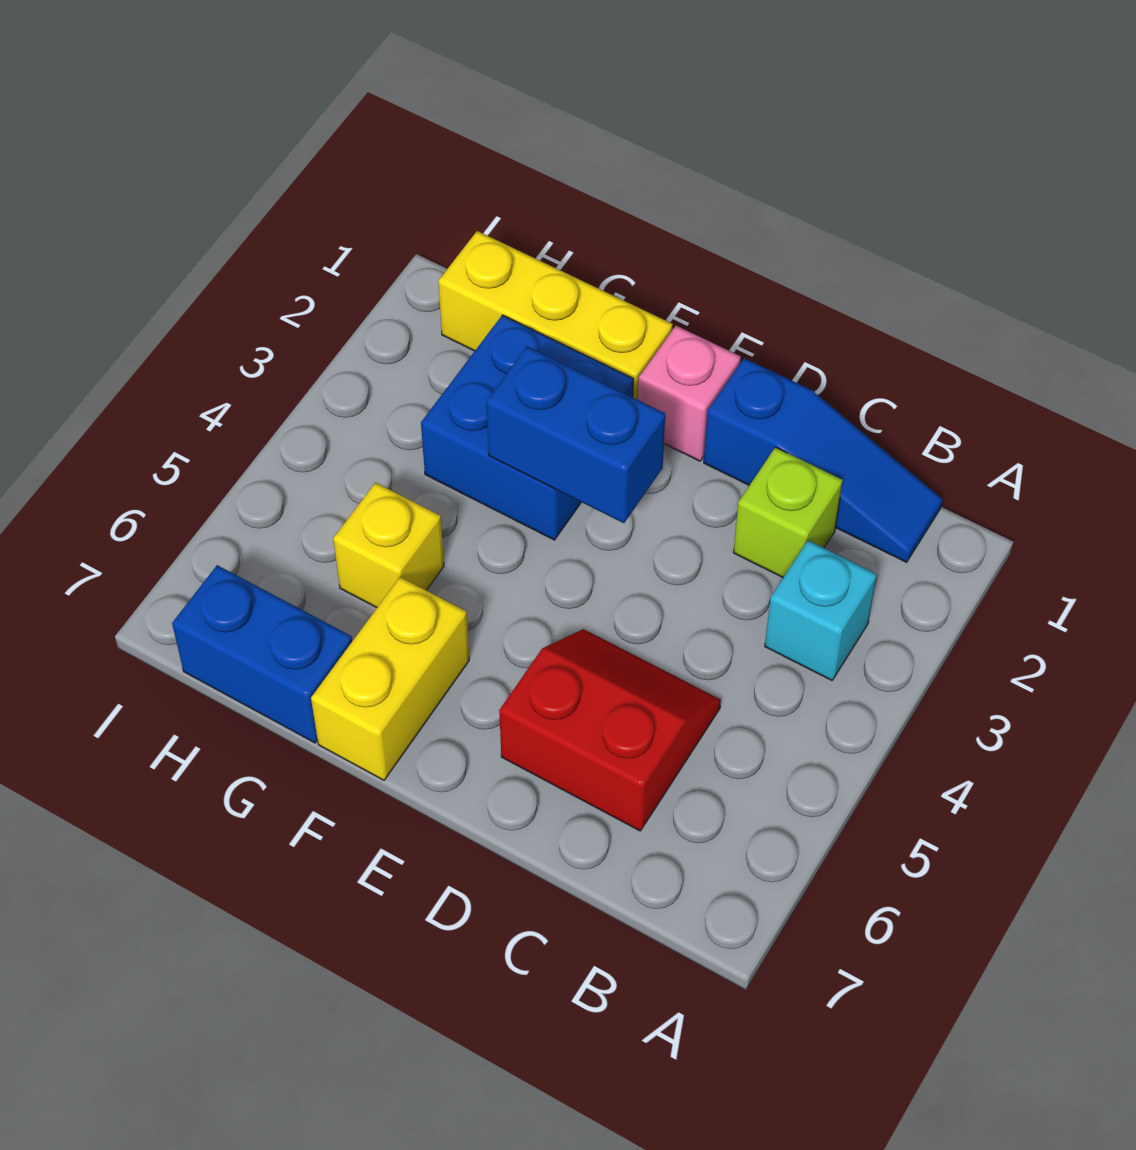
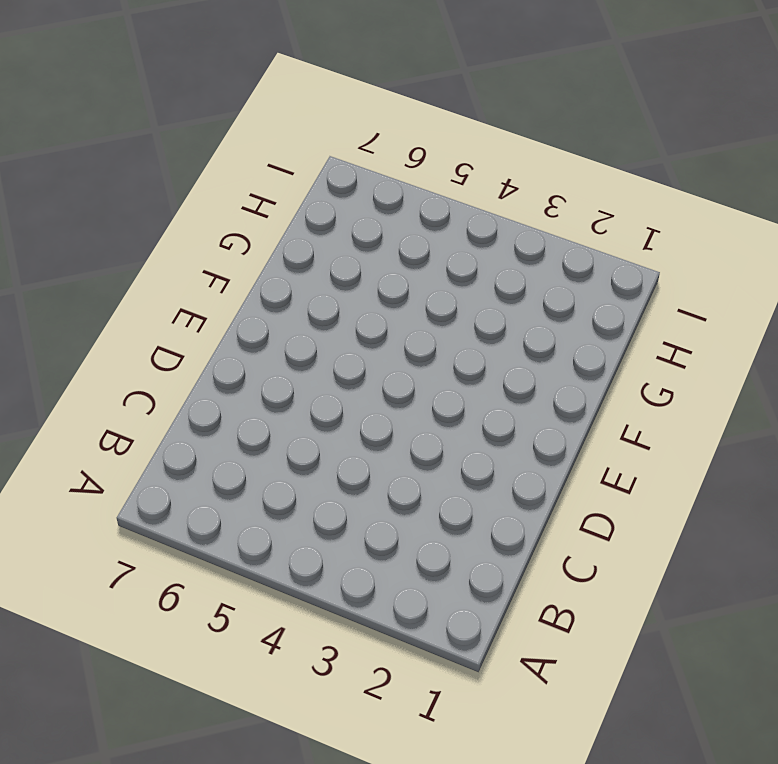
none -> blue slope B1:D1 level 1 top D
none -> cyan brick B3 level 1

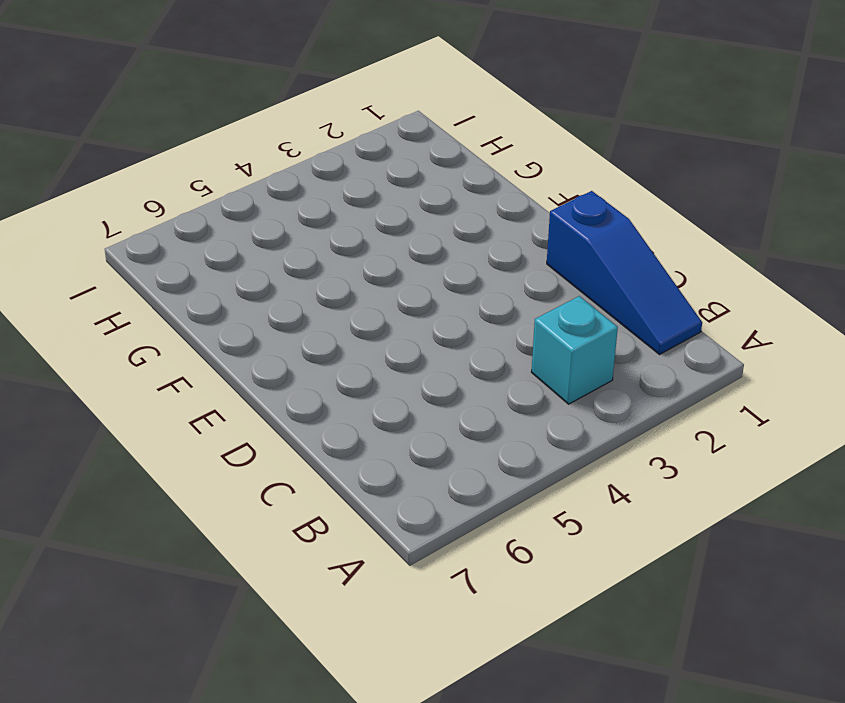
none -> lime brick C2 level 1
none -> red slope C5:D6 level 1 top 6

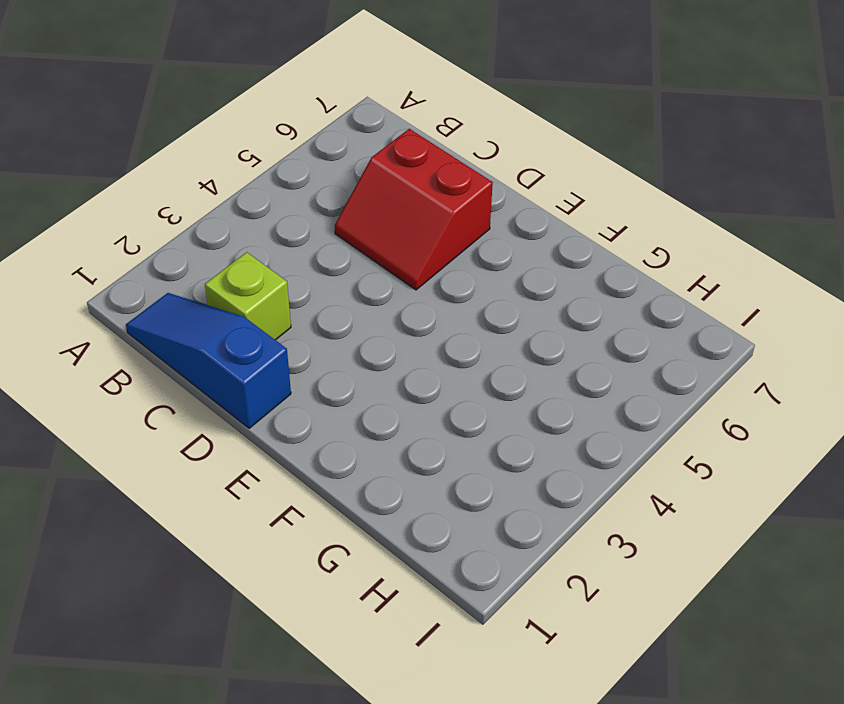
none -> cyan brick B3 level 1
none -> pink brick E1 level 1

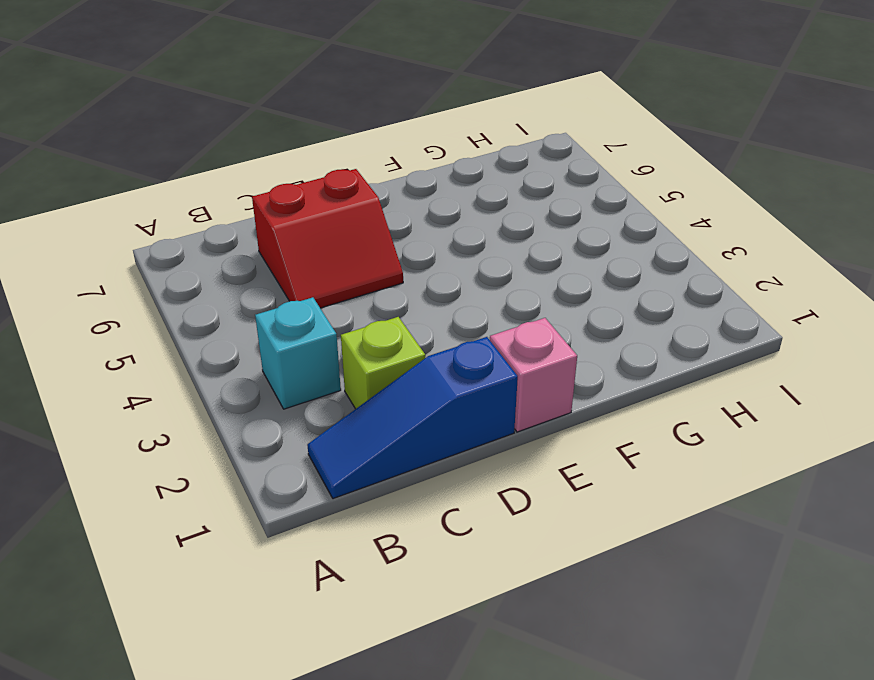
none -> yellow brick F1:H1 level 1
none -> blue brick F2:G3 level 1

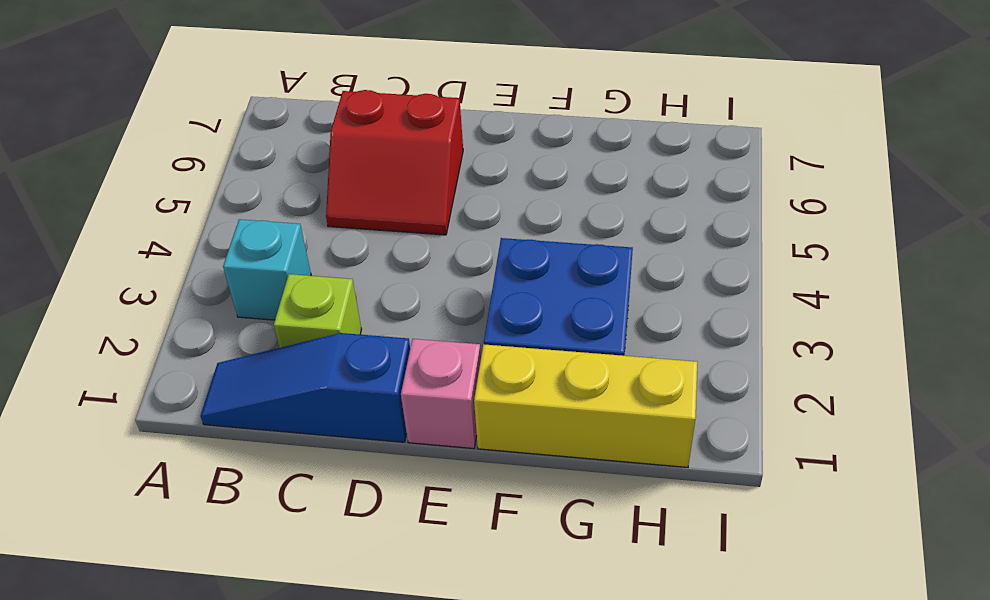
none -> yellow brick F6:F7 level 1
none -> yellow brick G5 level 1

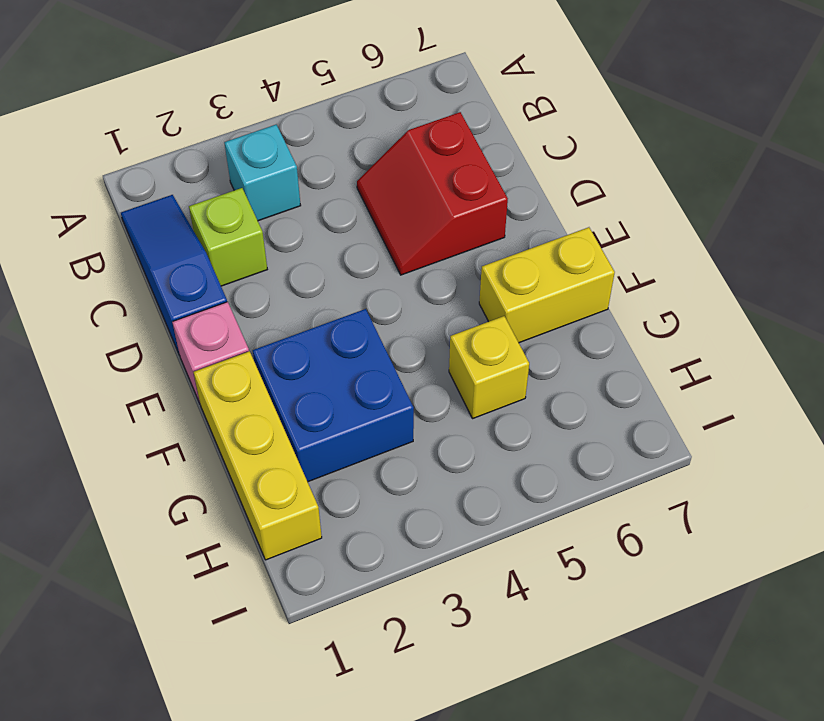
none -> blue brick G7:H7 level 1
none -> blue brick E3:F3 level 2

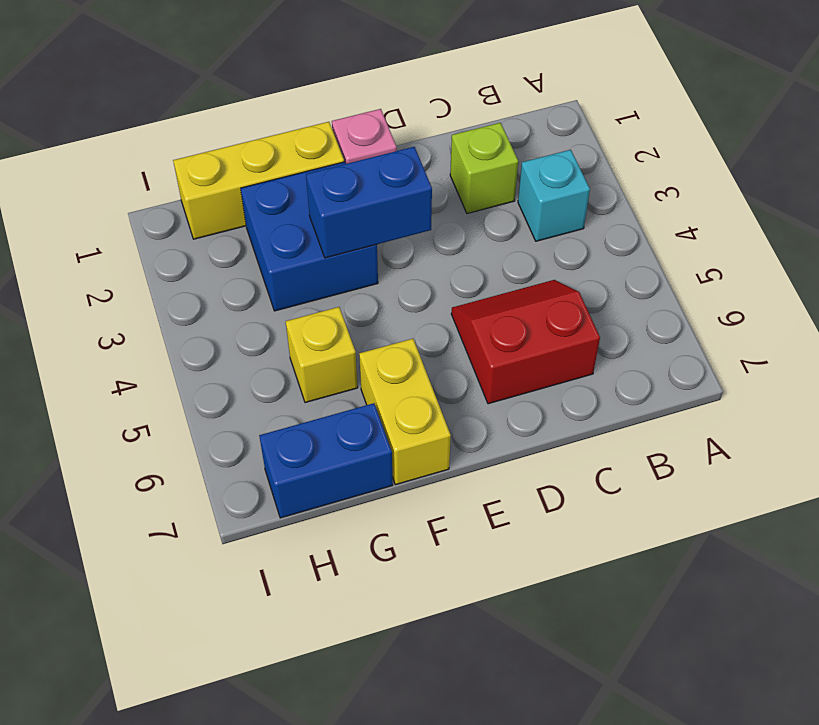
none -> blue slope B1:D1 level 1 top D

